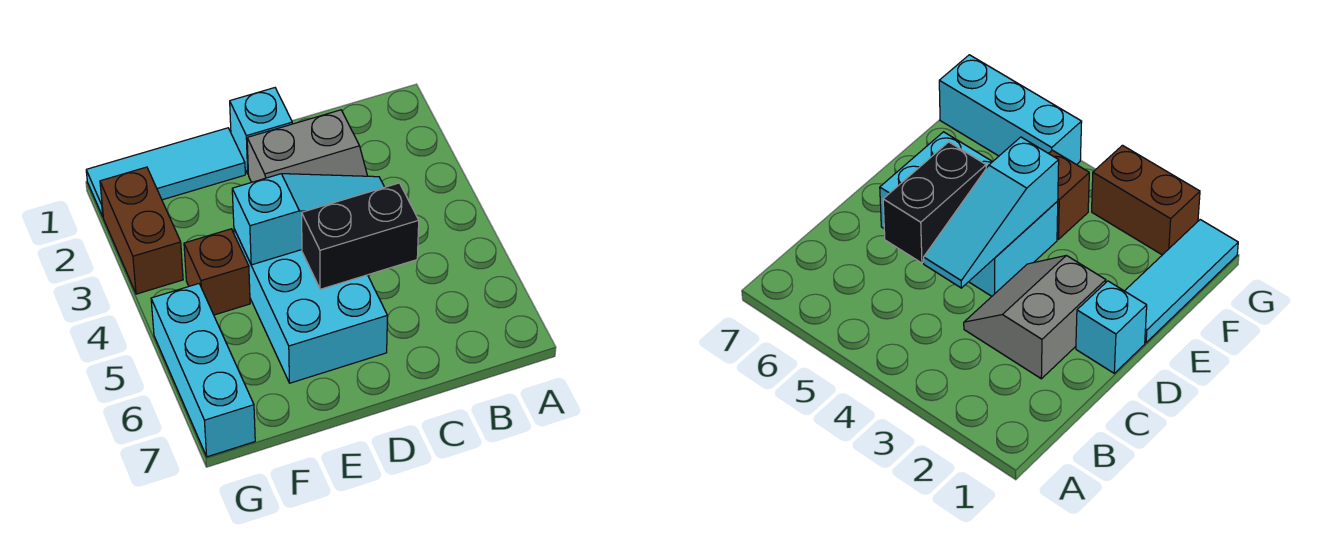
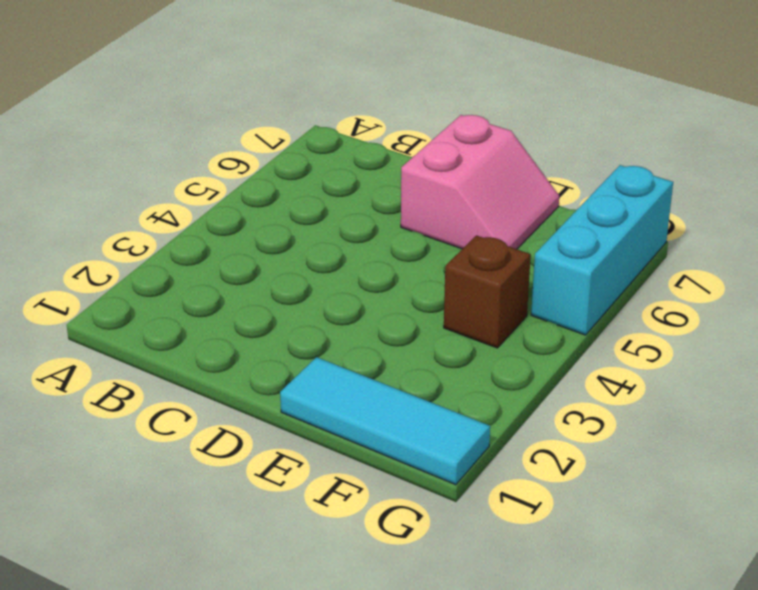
pink slope D6:E7 level 1 top D -> cyan brick D4:E6 level 1
none -> grey slope C2:D3 level 1 top 2
none -> cyan brick D1 level 1

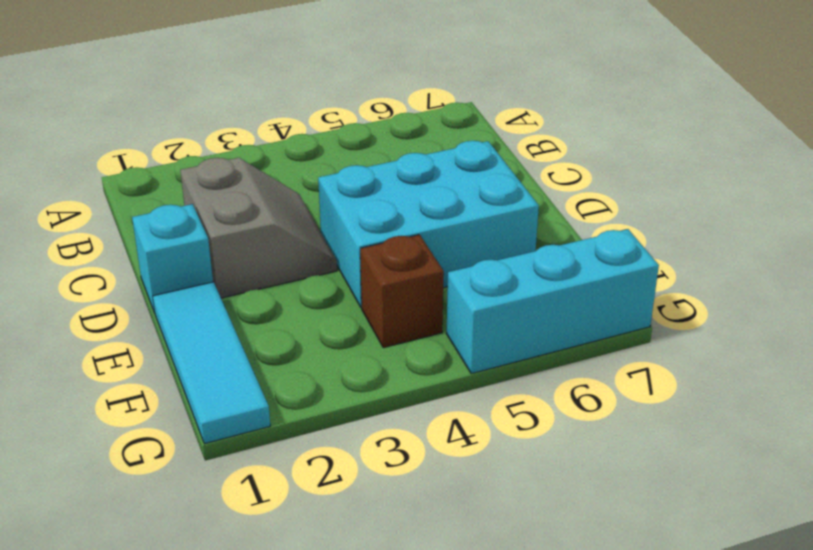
none -> brown brick G2:G3 level 1
none -> cyan slope C4:E4 level 2 top E

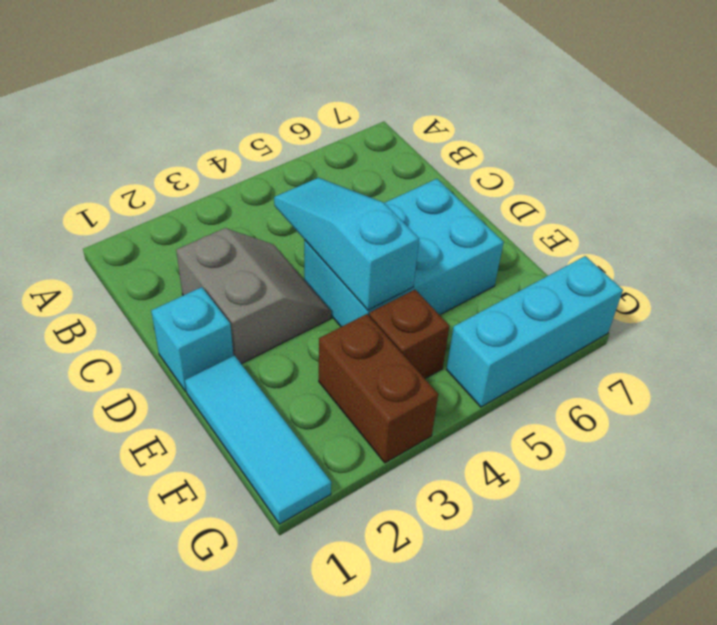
brown brick F3:G3 level 1 -> brown brick G2:G3 level 1
none -> black brick C5:D5 level 2

